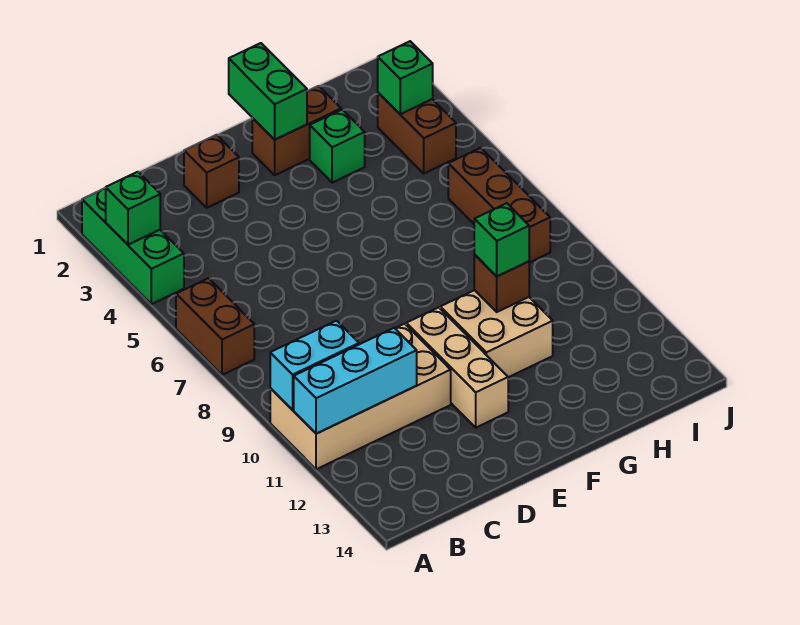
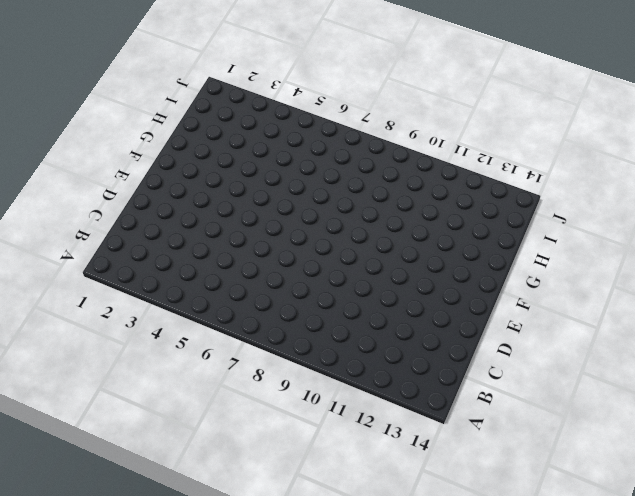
none -> green brick A2:A4 level 1
none -> brown brick A6:A7 level 1
none -> tan brick A10:D11 level 1

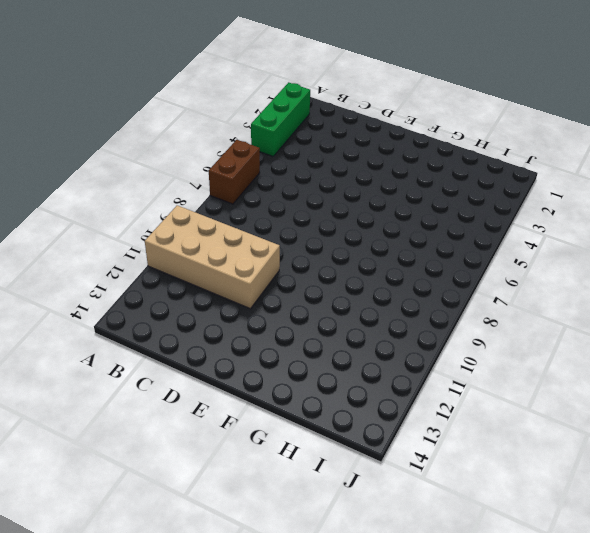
none -> brown brick D2 level 1
none -> tan brick E10:E12 level 1
none -> brown brick F2:G2 level 1

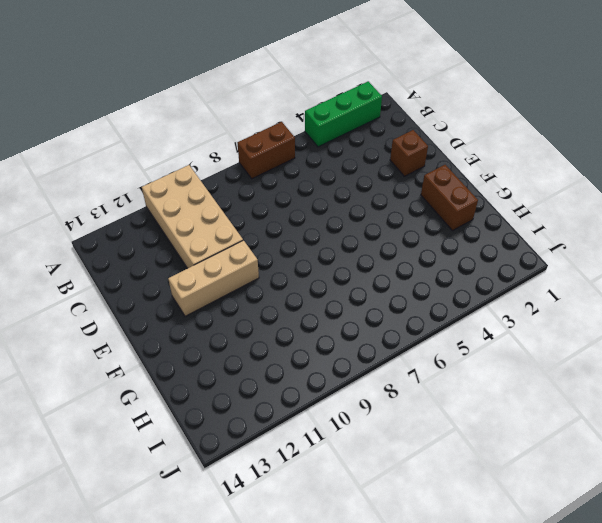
none -> tan brick F10:G11 level 1
none -> green brick G3 level 1
none -> brown brick I3:I4 level 1

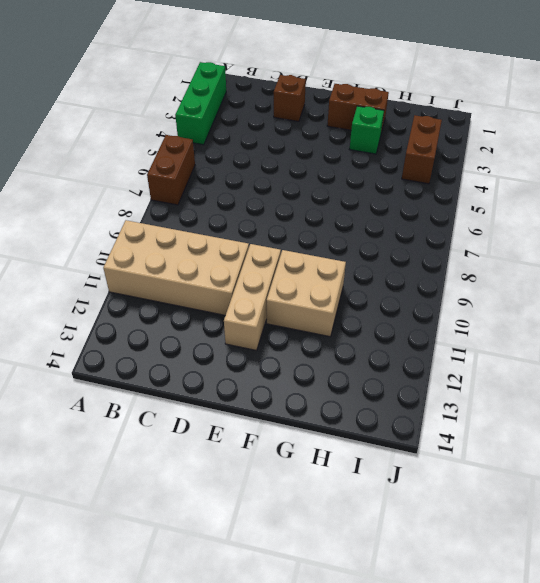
none -> brown brick I6:I8 level 1
none -> green brick A3 level 2
none -> cyan brick A10:B10 level 2

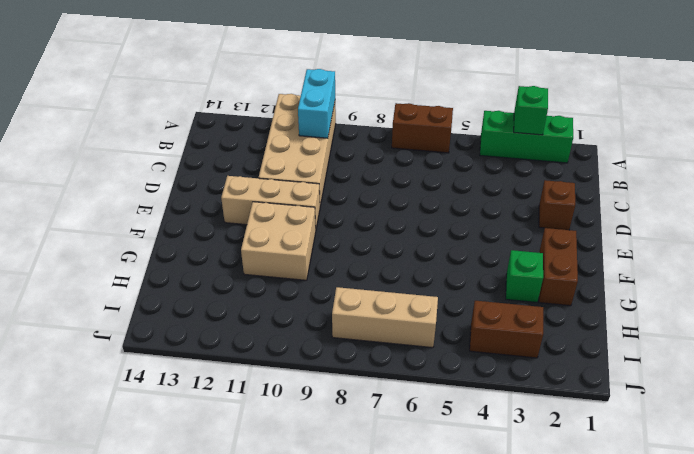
tan brick I6:I8 level 1 -> brown brick I6:I8 level 1
none -> cyan brick A11:C11 level 2
none -> green brick F1:F2 level 2
none -> brown brick G10 level 2

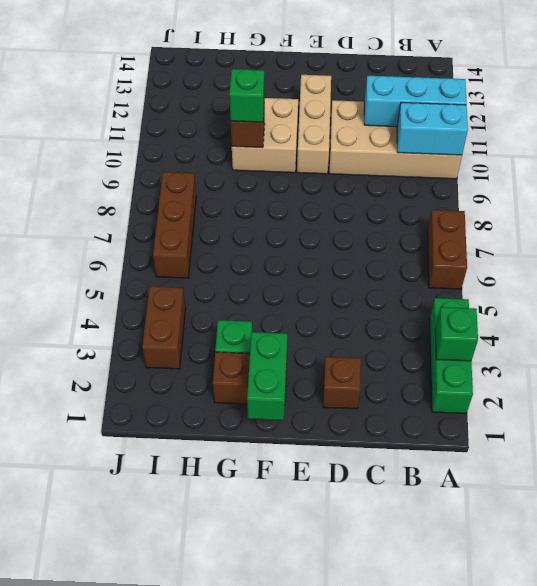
none -> green brick I3 level 2

